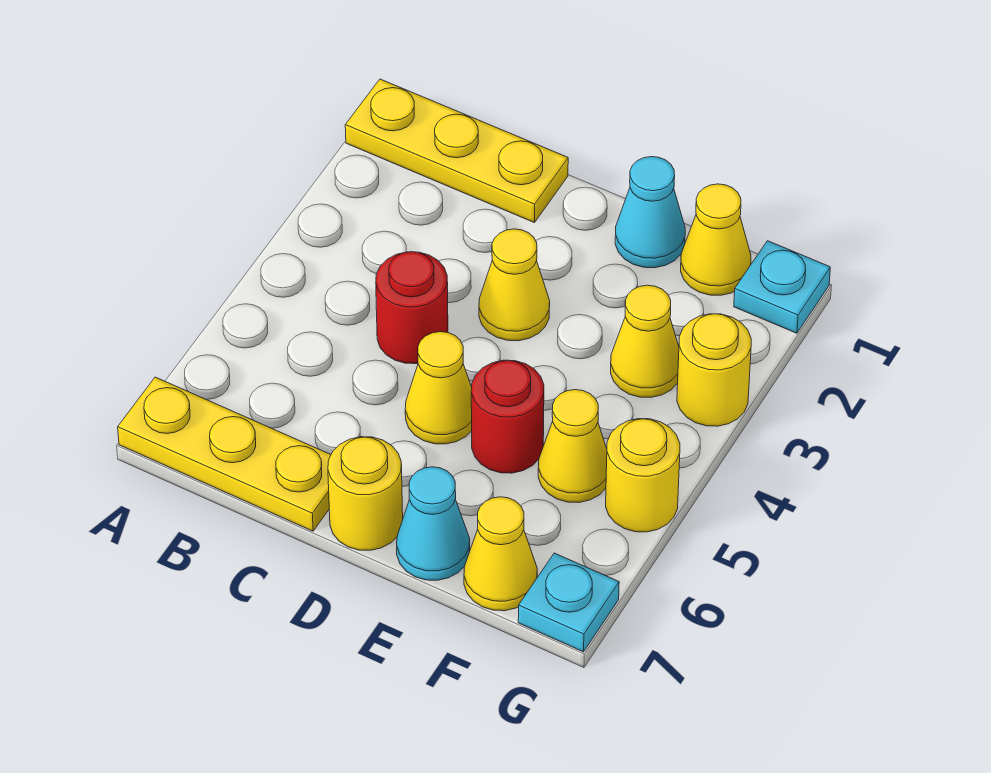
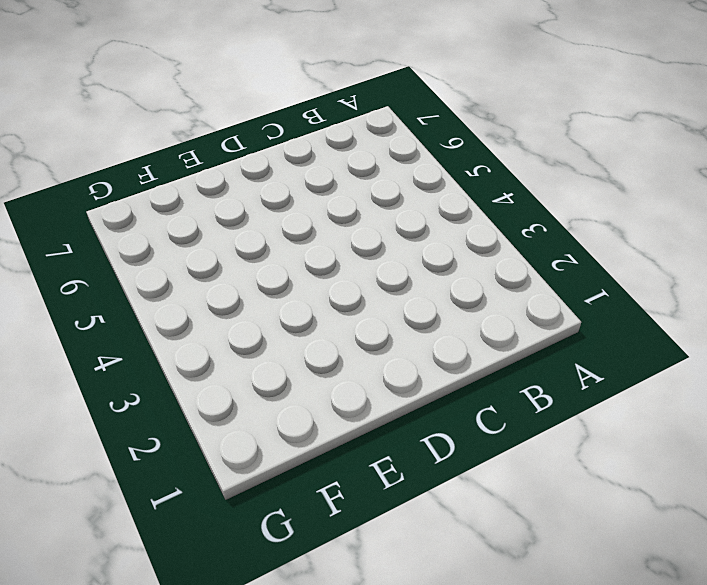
none -> yellow plate A1:C1 level 1
none -> yellow plate A7:C7 level 1
none -> red round brick C4 level 1

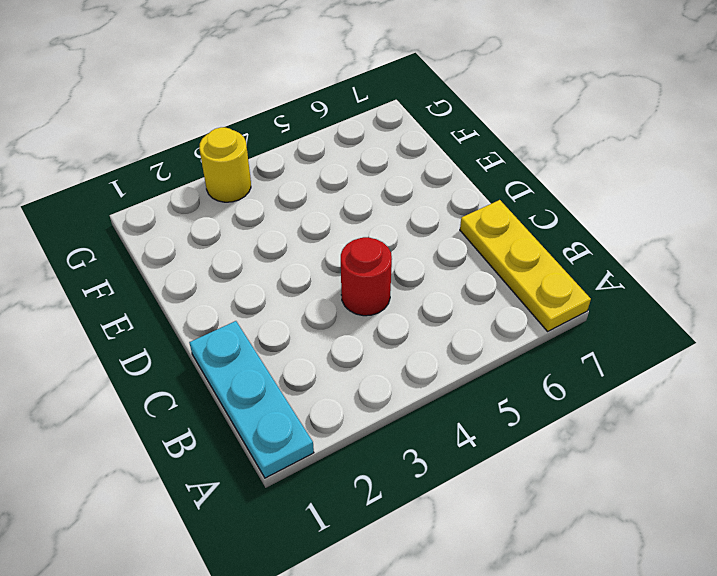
cyan plate A1:C1 level 1 -> yellow plate A1:C1 level 1
none -> yellow cone D3 level 1
none -> yellow cone D5 level 1
none -> yellow round brick D7 level 1

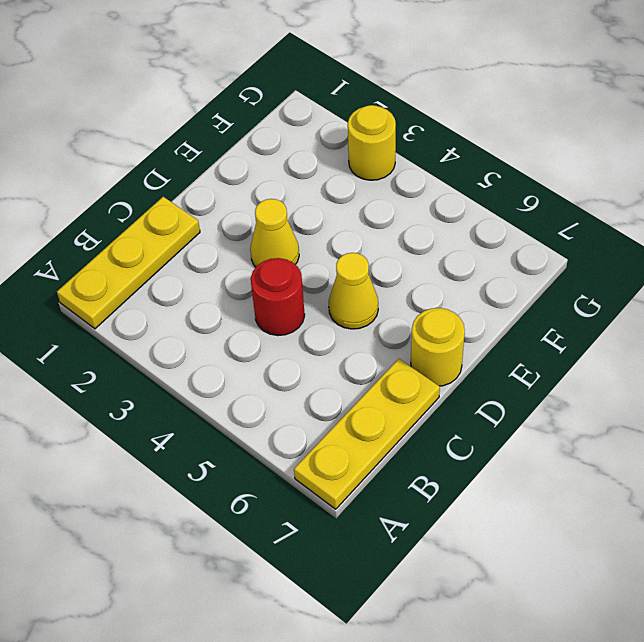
none -> cyan cone E1 level 1
none -> red round brick E5 level 1
none -> cyan cone E7 level 1

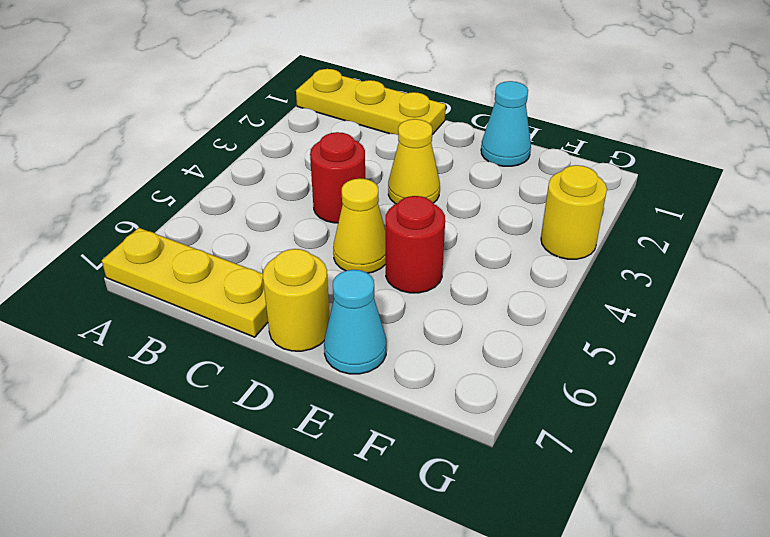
none -> yellow cone F1 level 1
none -> yellow cone F3 level 1
none -> yellow cone F5 level 1

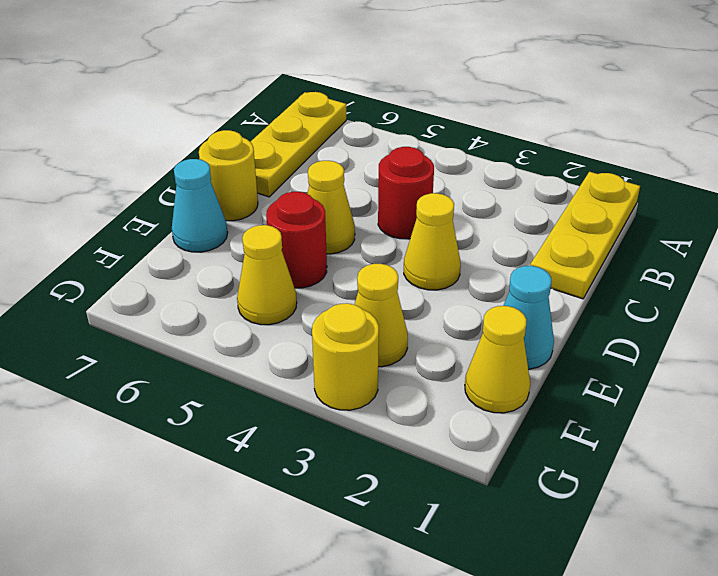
none -> yellow cone F7 level 1
none -> cyan plate G1 level 1
none -> yellow round brick G5 level 1

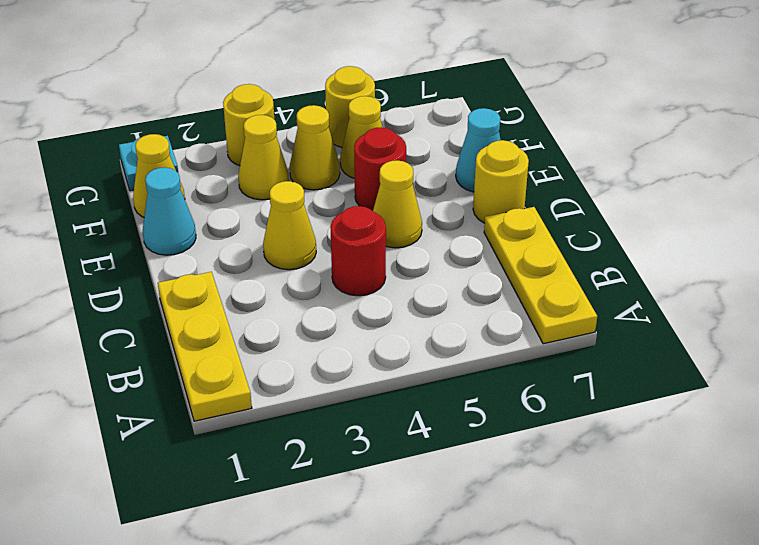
yellow cone F4 level 1 -> yellow cone F7 level 1
none -> cyan plate G7 level 1

